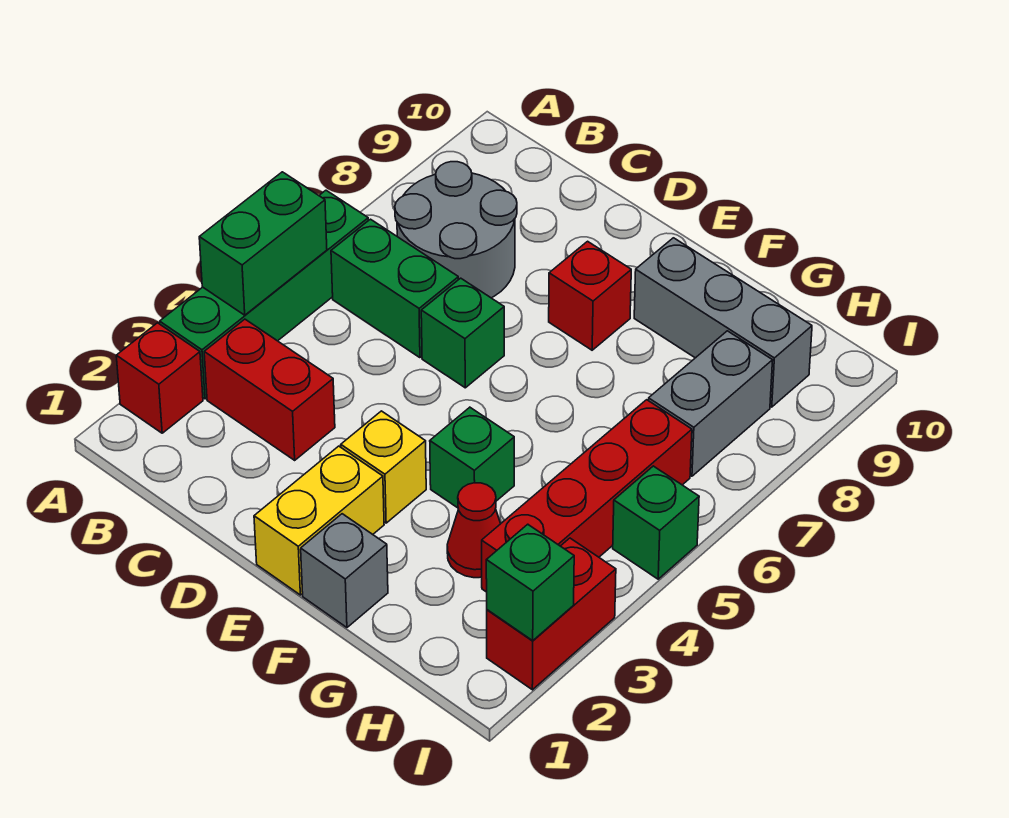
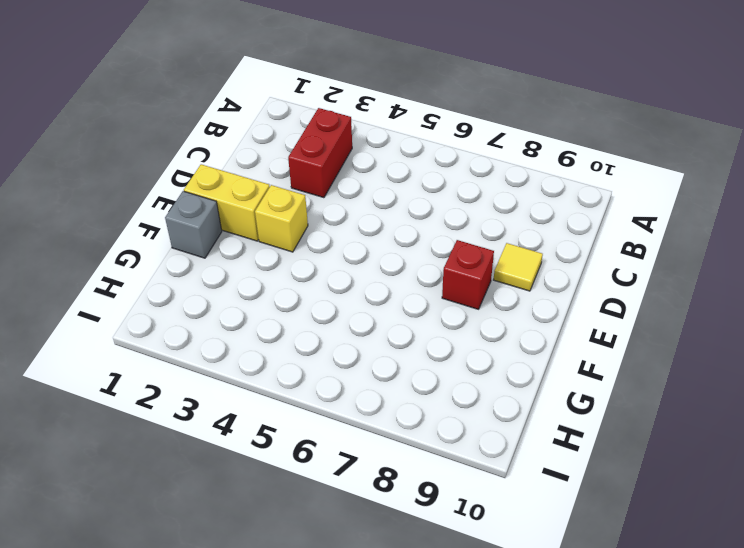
yellow tile D9 level 1 -> none
none -> red brick A2 level 1
none -> green brick A3:A6 level 1
none -> green brick B6:C6 level 1

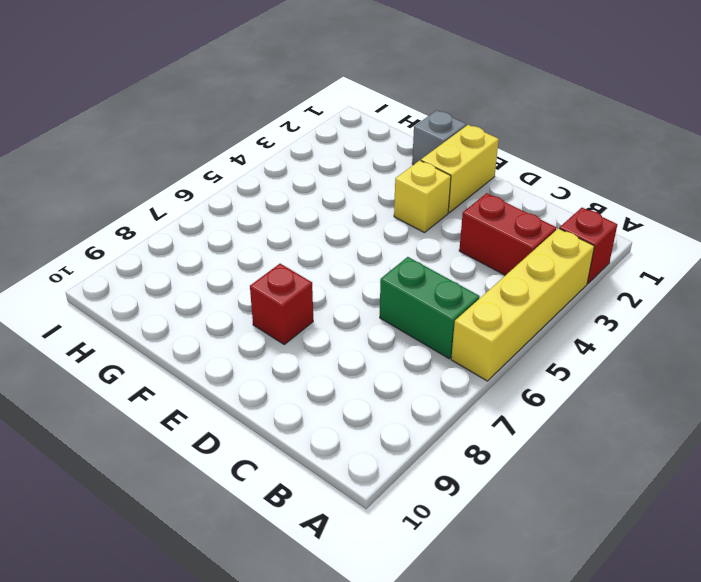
yellow brick A3:A6 level 1 -> green brick A3:A6 level 1
none -> grey round brick B7:C8 level 1
none -> green brick D6 level 1
none -> green brick F4 level 1

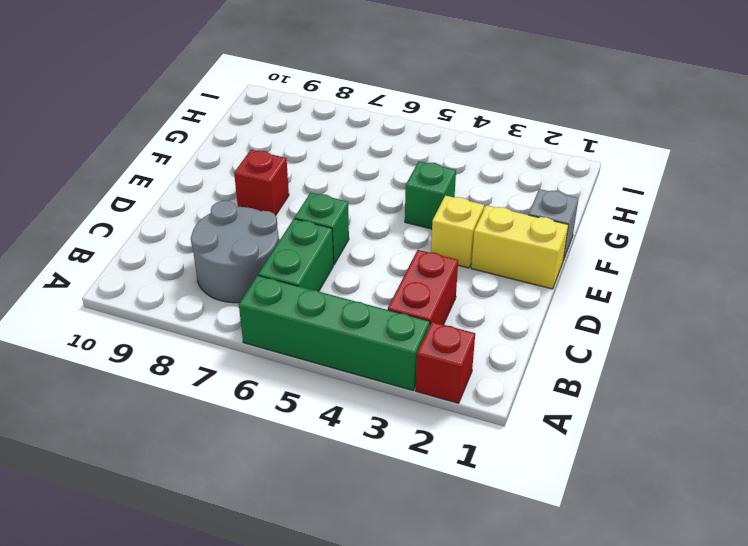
none -> grey brick F9:H9 level 1
none -> red cone G3 level 1
none -> red brick H3:H6 level 1

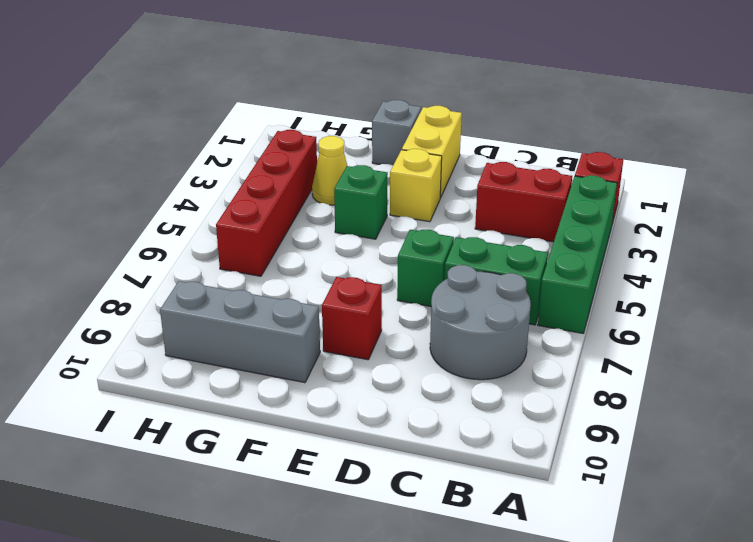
yellow cone G3 level 1 -> red cone G3 level 1
none -> grey brick H7:H8 level 1
none -> red brick I2:I3 level 1
none -> green brick I5 level 1

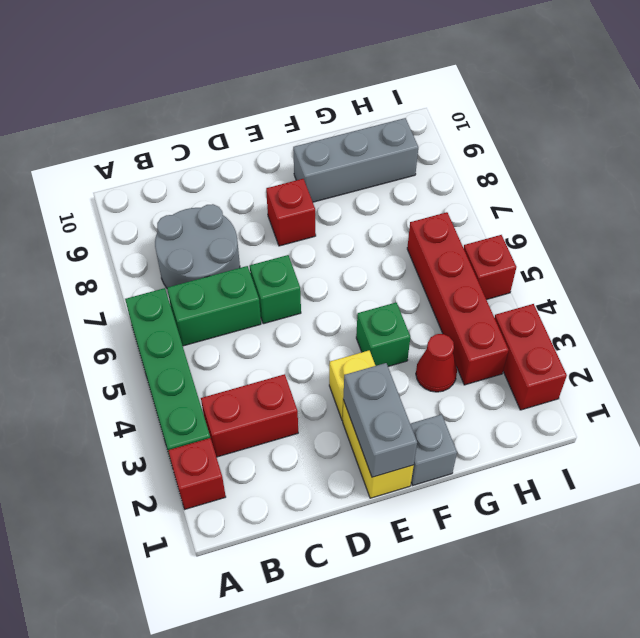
grey brick E1:E2 level 2 -> grey brick H7:H8 level 1
red brick I5 level 1 -> green brick I5 level 1
none -> green brick A4:A5 level 2
none -> green brick I2 level 2

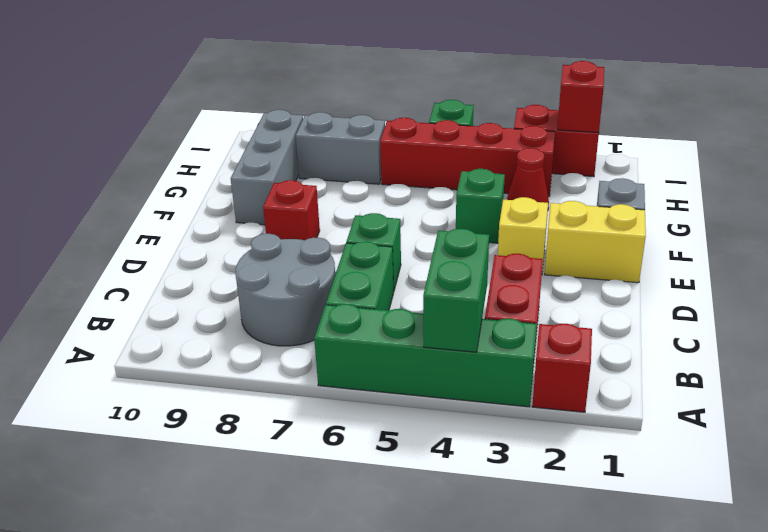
green brick A4:B4 level 2 -> green brick A4:A5 level 2
red brick I2 level 2 -> green brick I2 level 2

